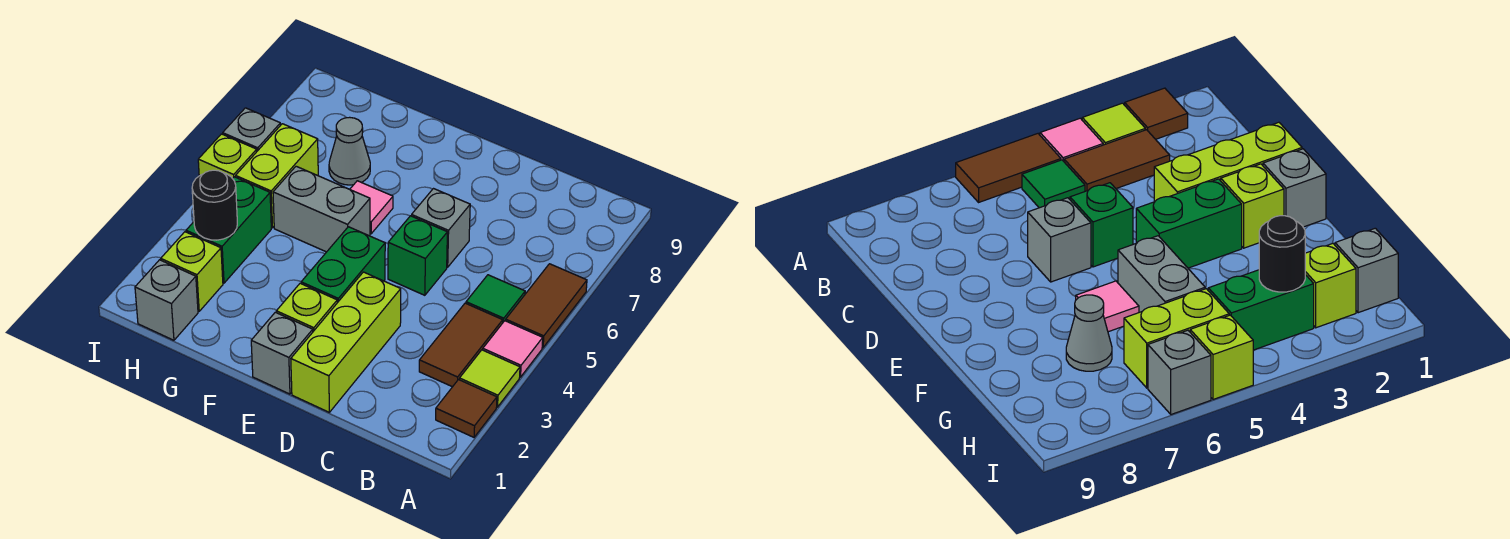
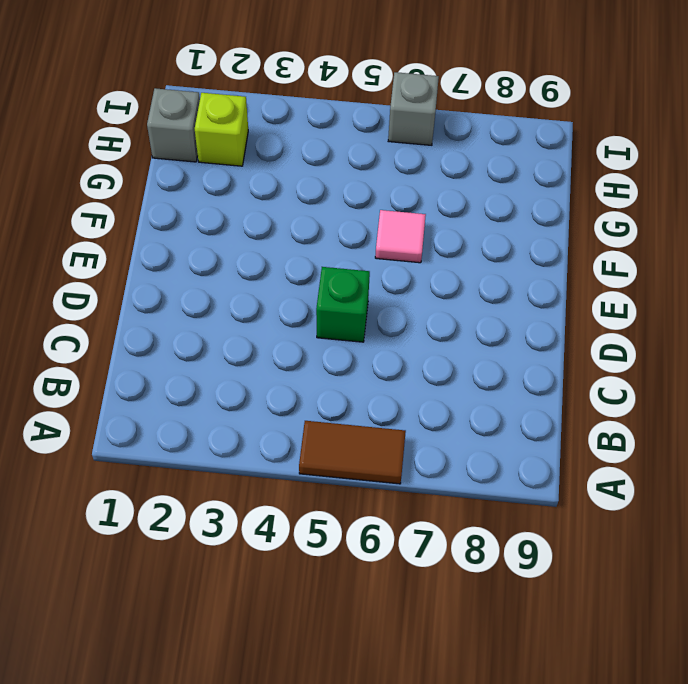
none -> brown tile A2 level 1
none -> lime tile A3 level 1
none -> pink tile A4 level 1

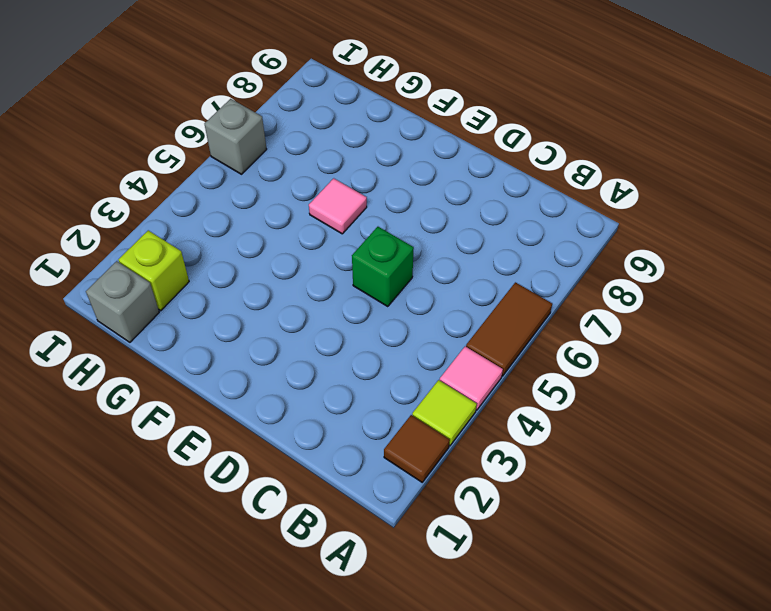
none -> brown tile B3:B4 level 1
none -> green tile B5 level 1
none -> lime brick D1:D3 level 1

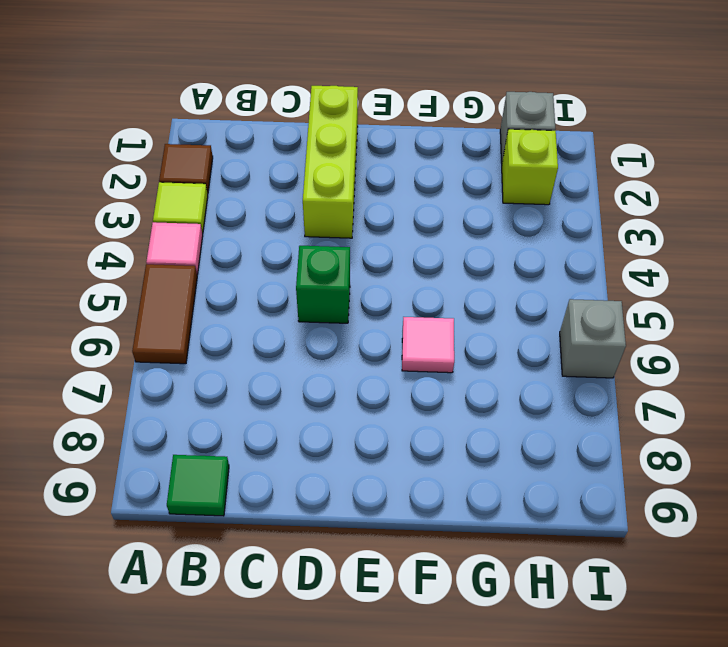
green tile B9 level 1 -> green tile B5 level 1
none -> brown tile B3:B4 level 1
none -> grey brick D6 level 1
none -> grey brick E1 level 1

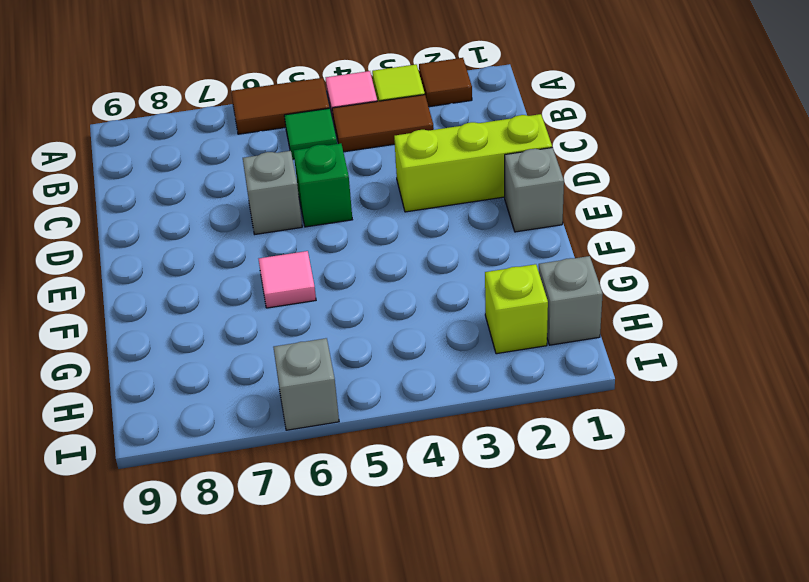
none -> lime brick E2 level 1
none -> green brick E3:E4 level 1
none -> grey brick F5:G5 level 1

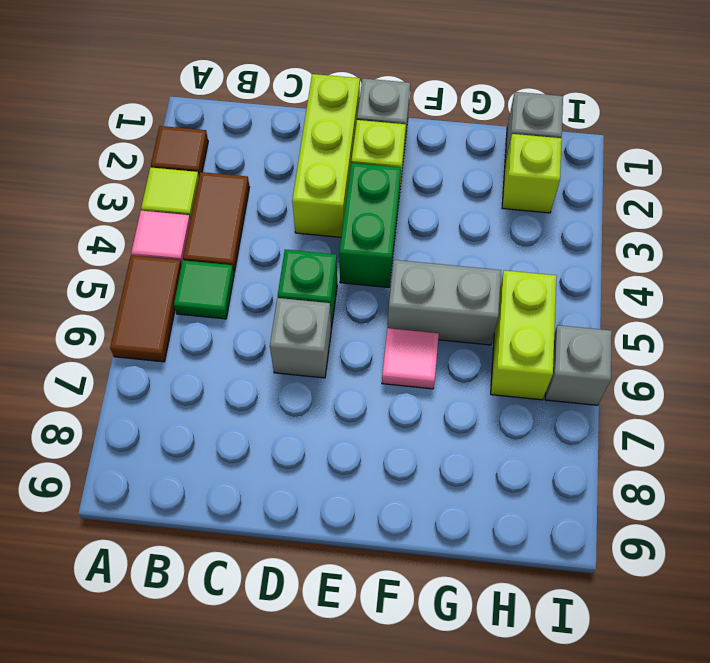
none -> grey cone G7 level 1
none -> green brick H3:H4 level 1
none -> lime brick I5 level 1

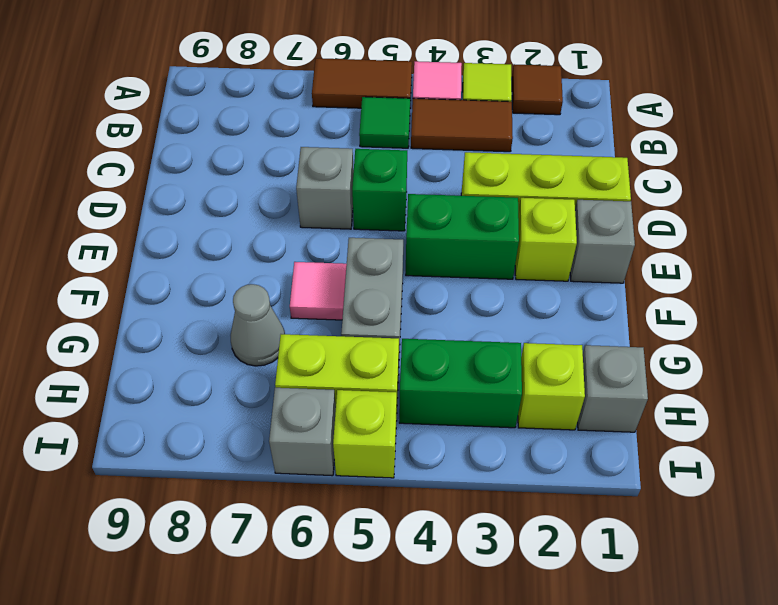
none -> black round brick H3 level 2

